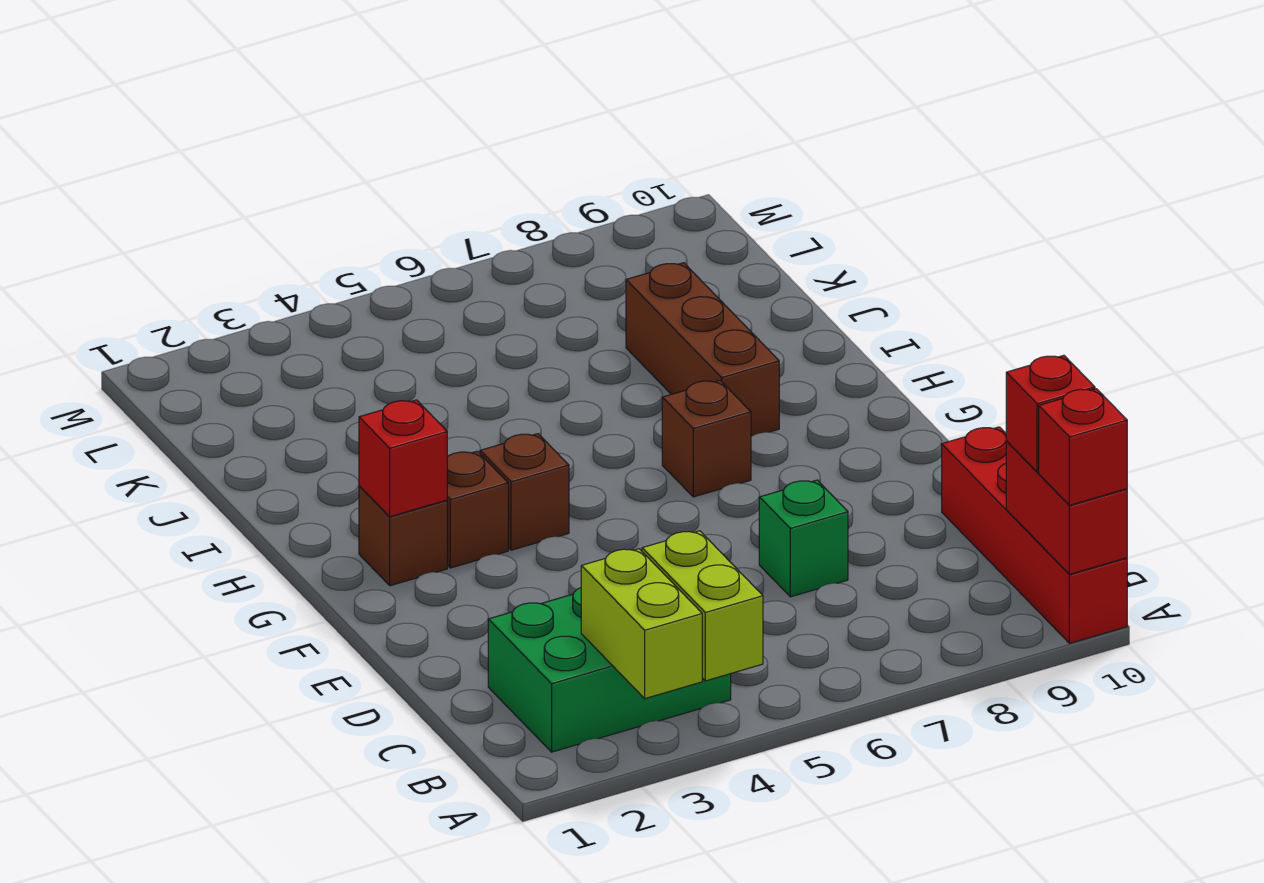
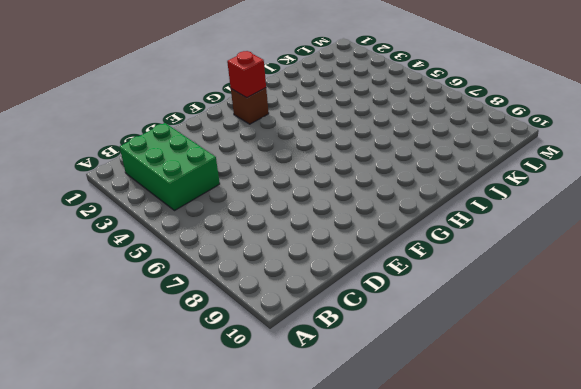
none -> red brick A10:D10 level 1
none -> green brick D7 level 1
none -> brown brick G3 level 1

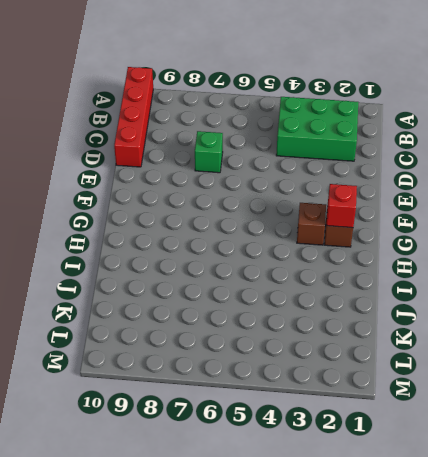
none -> brown brick G4 level 1
none -> brown brick G7 level 1
none -> brown brick H8:J8 level 1

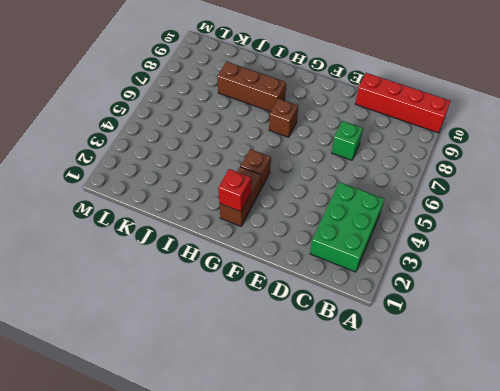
none -> lime brick A3:B3 level 2
none -> lime brick A4:B4 level 2
none -> red brick A10:B10 level 2

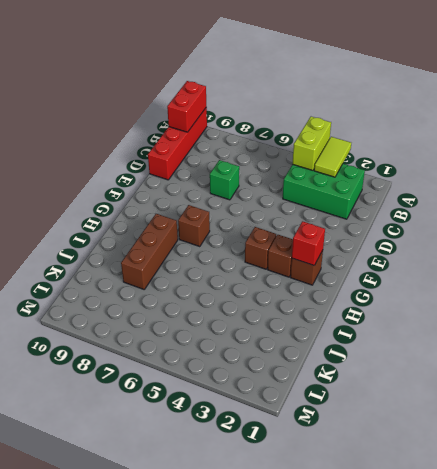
lime tile A3:B3 level 2 -> lime brick A3:B3 level 2
none -> red brick A10 level 3
none -> red brick B10 level 3

